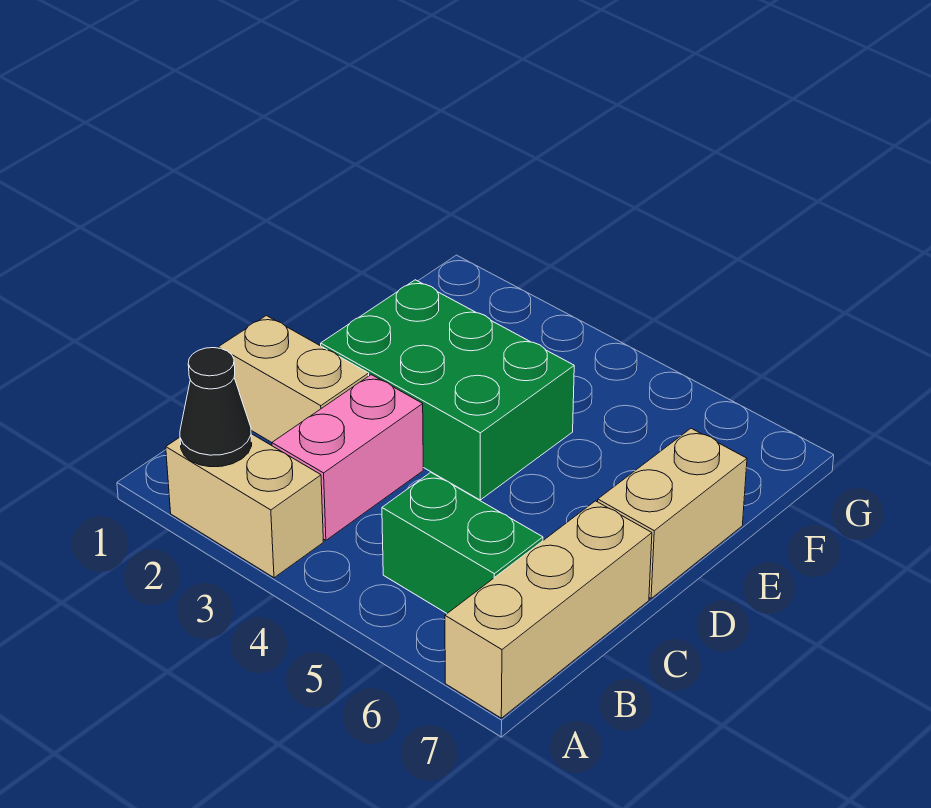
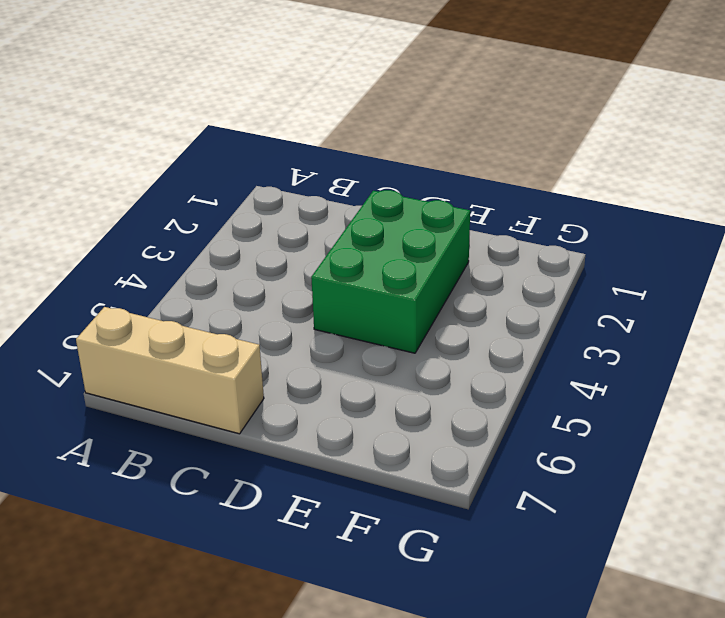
none -> tan brick A2:A3 level 1
none -> pink brick B3:C3 level 1

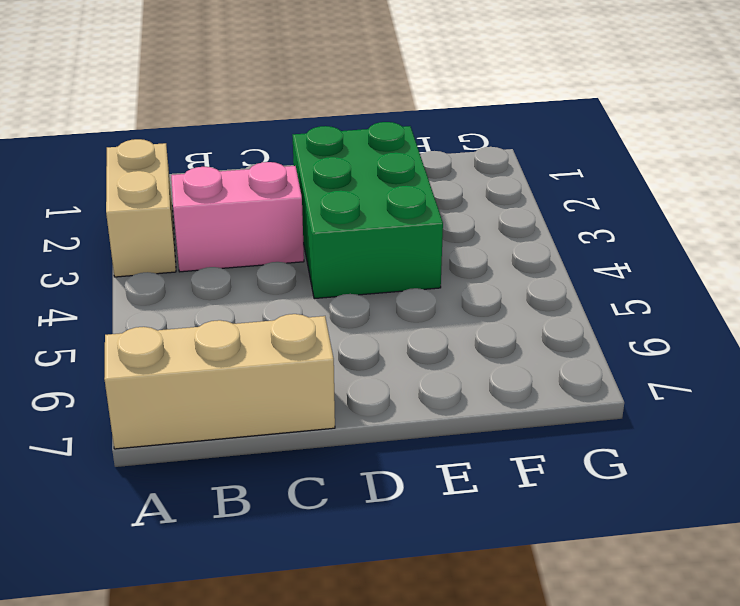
none -> green brick B5:B6 level 1
none -> tan brick C1:C2 level 1

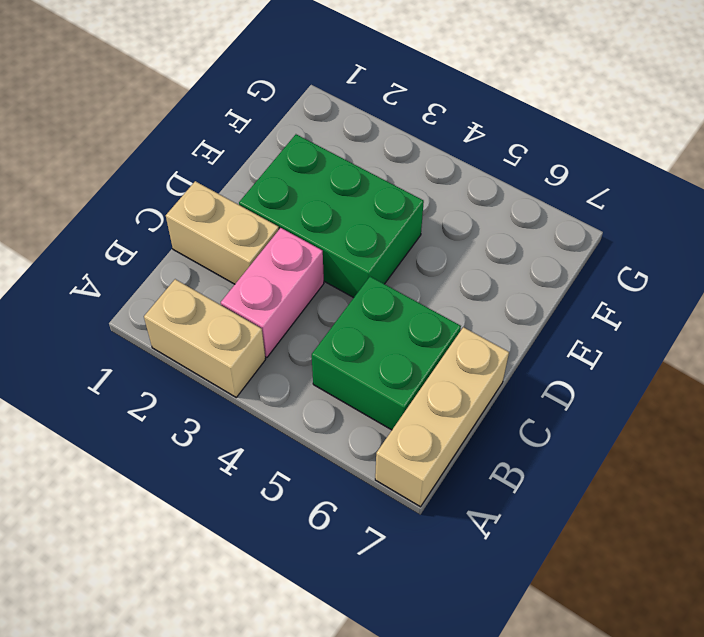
green brick B5:C6 level 1 -> green brick B5:B6 level 1
none -> tan brick D7:E7 level 1
none -> black cone A2 level 2

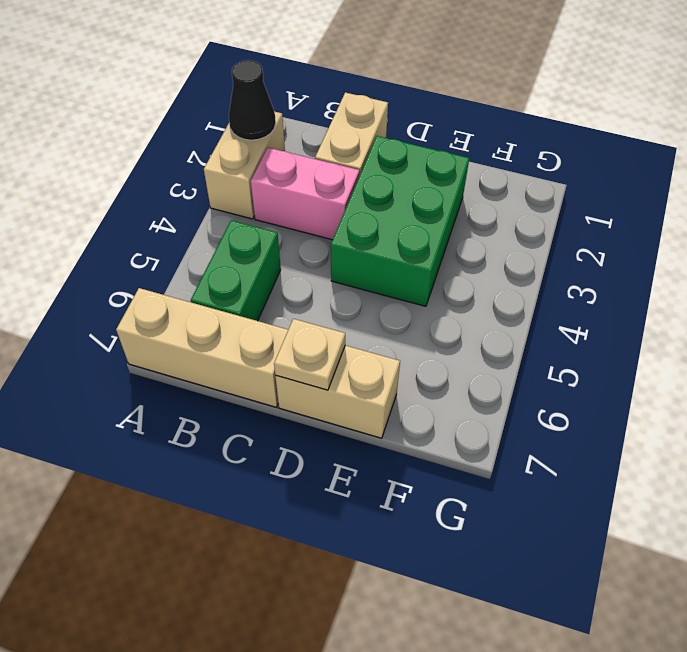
tan plate D7 level 2 -> none

